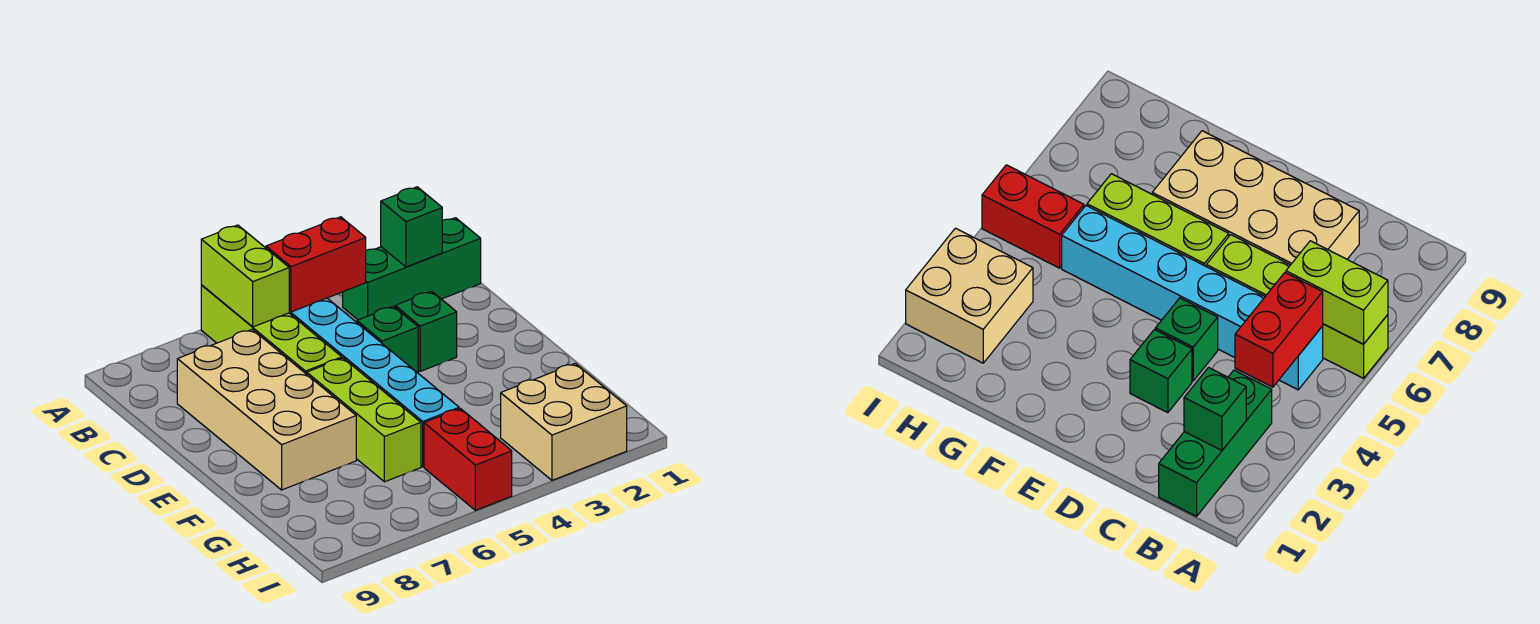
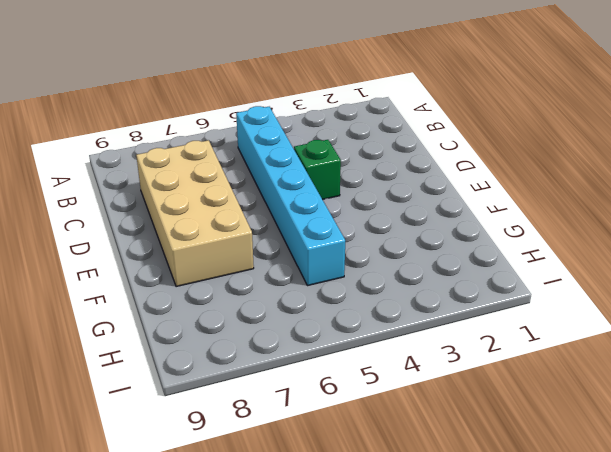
none -> lime brick A6:D6 level 1
none -> green brick B1:B3 level 1
none -> green brick D3 level 1

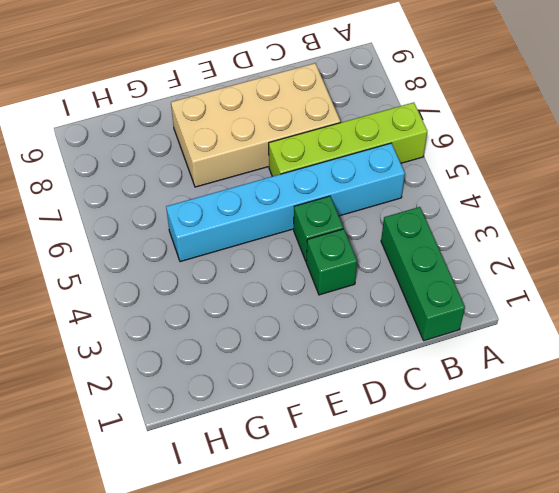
none -> lime brick E6:G6 level 1
none -> tan brick H2:I3 level 1
none -> red brick H5:I5 level 1

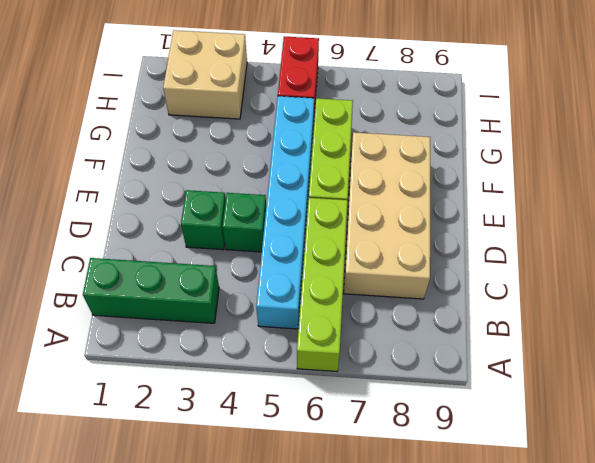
none -> lime brick A6:B6 level 2
none -> green brick B2 level 2
none -> red brick B4:B5 level 2

